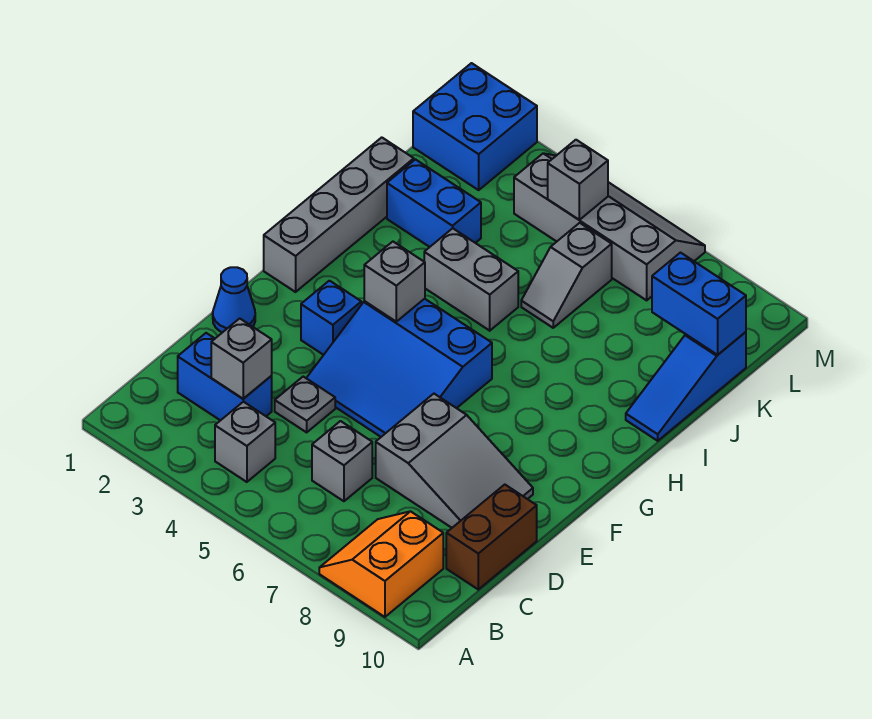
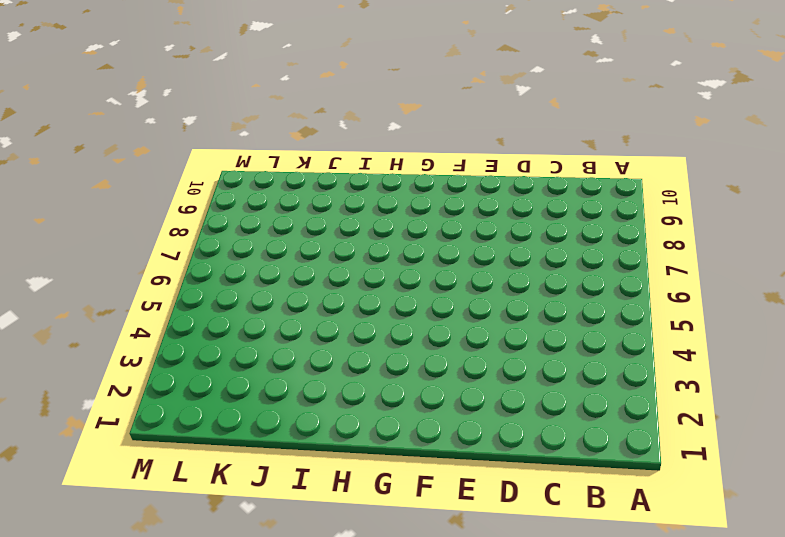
none -> orange slope A8:B9 level 1 top 9
none -> grey brick B4 level 1
none -> blue brick C2:C3 level 1

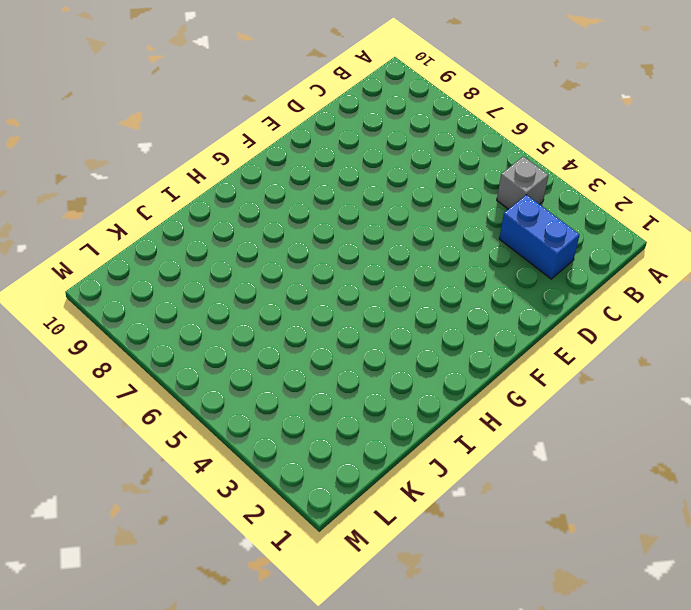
none -> orange slope A8:B9 level 1 top 9
none -> grey brick C6 level 1
none -> brown brick C10:D10 level 1

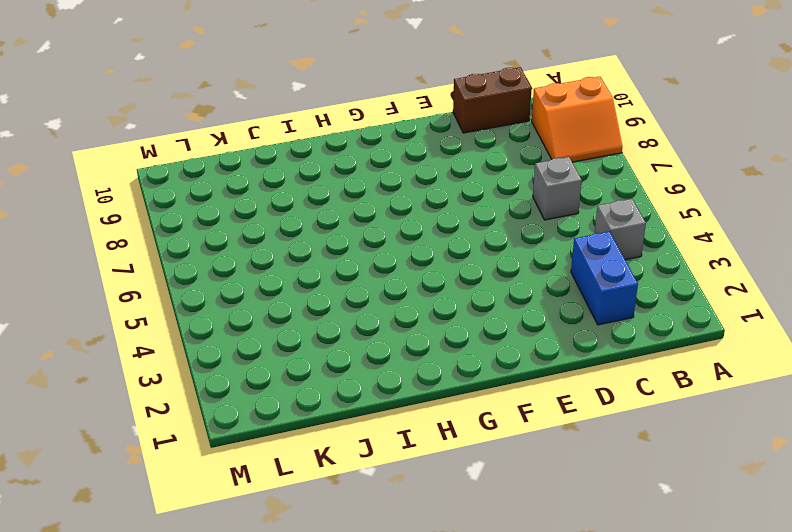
none -> grey plate D4 level 1
none -> grey slope D7:E9 level 1 top 7
none -> blue cone E1 level 1

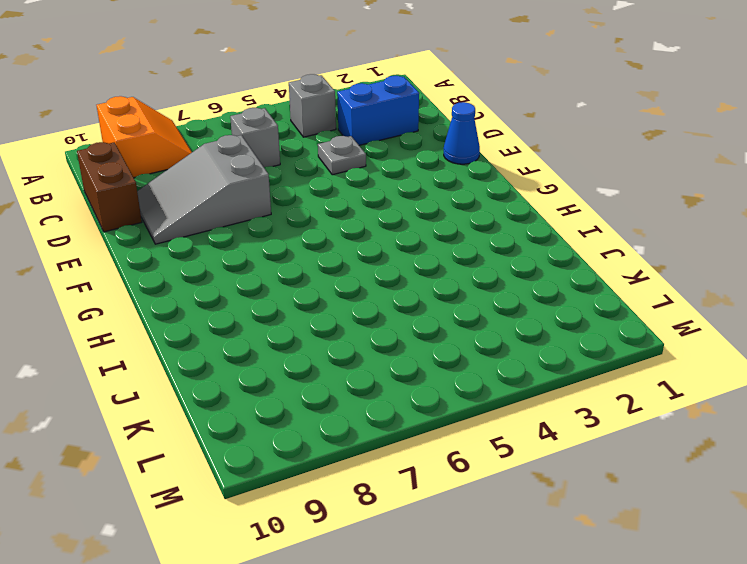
none -> blue slope E4:G6 level 1 top G
none -> blue brick F3 level 1
none -> grey brick G1:J1 level 1

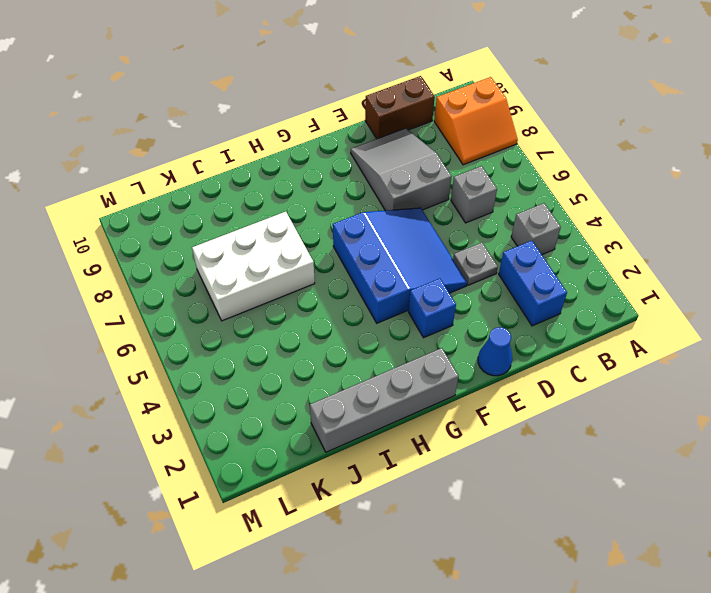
white brick I6:K7 level 1 -> grey slope J6:K6 level 1 top K
none -> grey brick I4:I5 level 1
none -> blue slope I10:K10 level 1 top K
none -> blue brick J2:J3 level 1

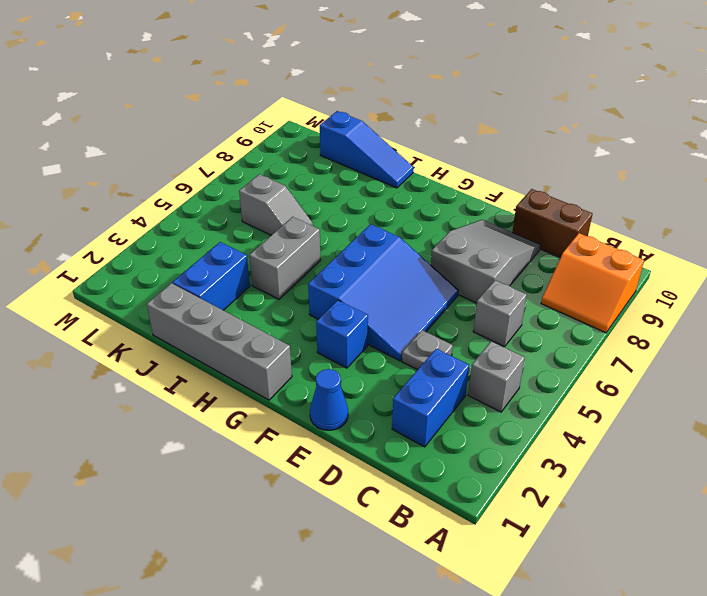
none -> blue brick L1:M2 level 1
none -> grey slope L4:M7 level 1 top L
none -> grey brick C3 level 2

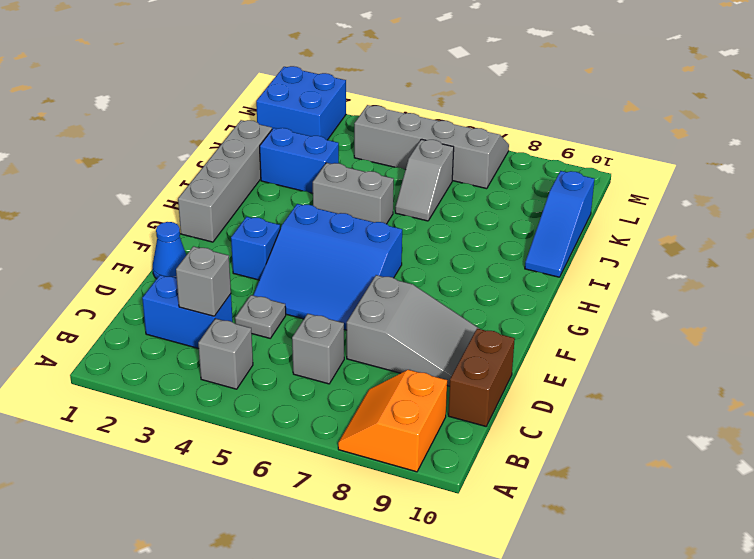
none -> grey brick G4 level 2
none -> blue brick K9:K10 level 2
none -> grey brick L5 level 2

